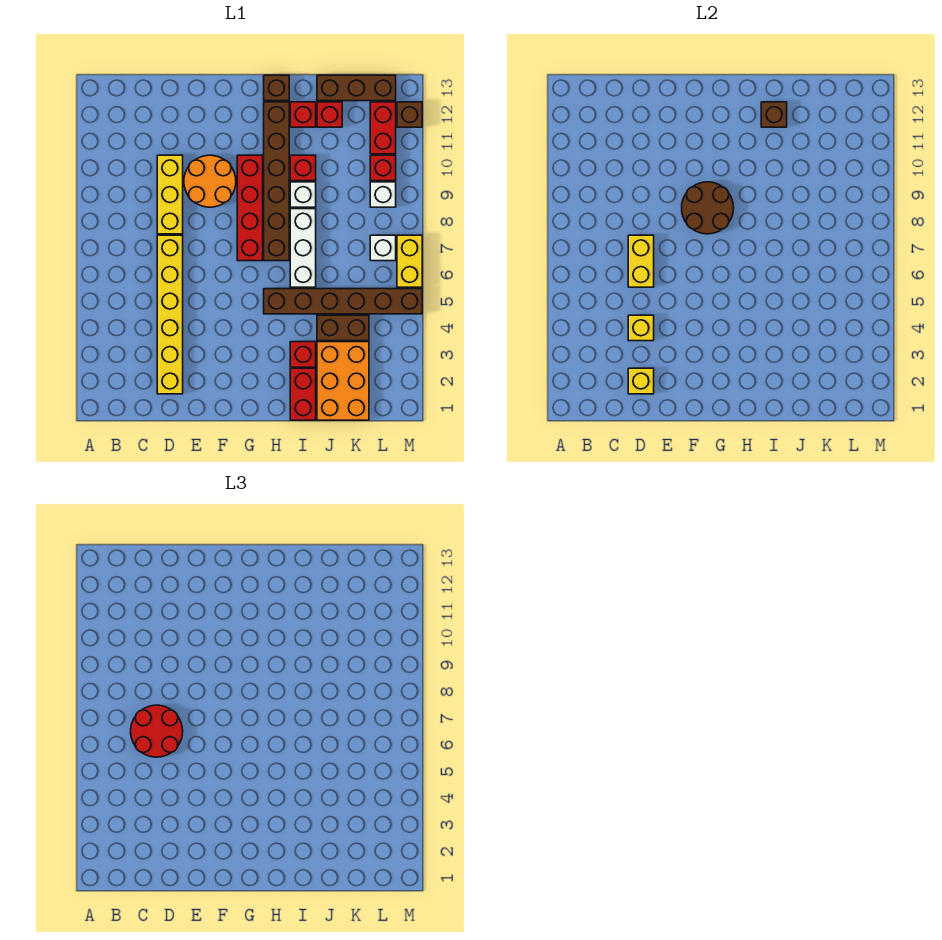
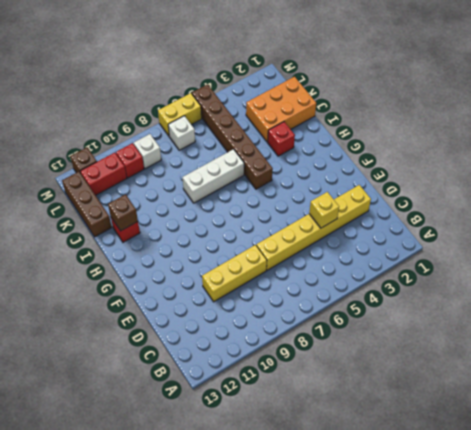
none -> orange round brick E9:F10 level 1
none -> red brick G7:G10 level 1
none -> brown brick H7:H12 level 1

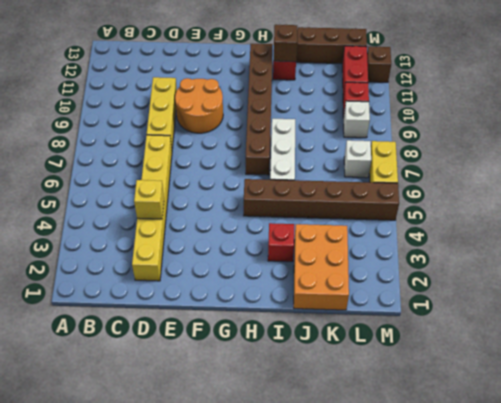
none -> red brick G7:G10 level 1
none -> brown brick H13 level 1
none -> red brick I1:I2 level 1

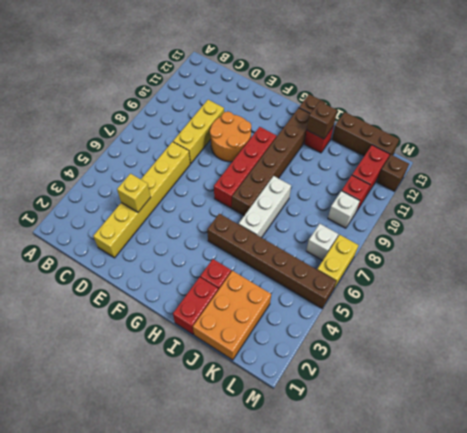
none -> white brick I9 level 1
none -> red brick I10 level 1
none -> brown brick J4:K4 level 1

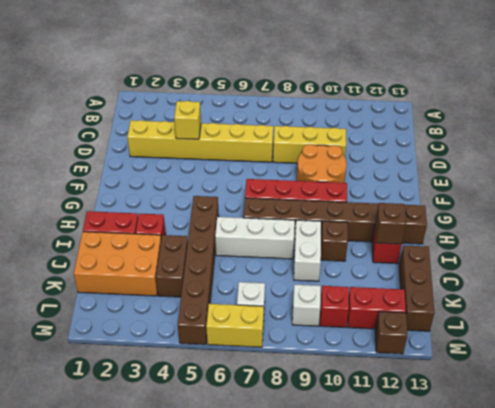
white brick I9:J9 level 1 -> white brick I9 level 1
brown brick I10 level 1 -> red brick I10 level 1
none -> red brick J12 level 1
none -> yellow brick D2 level 2
none -> yellow brick D6:D7 level 2

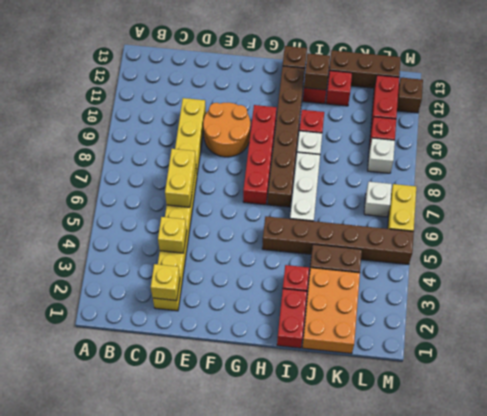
none -> brown round brick F8:G9 level 2
none -> red round brick C6:D7 level 3

